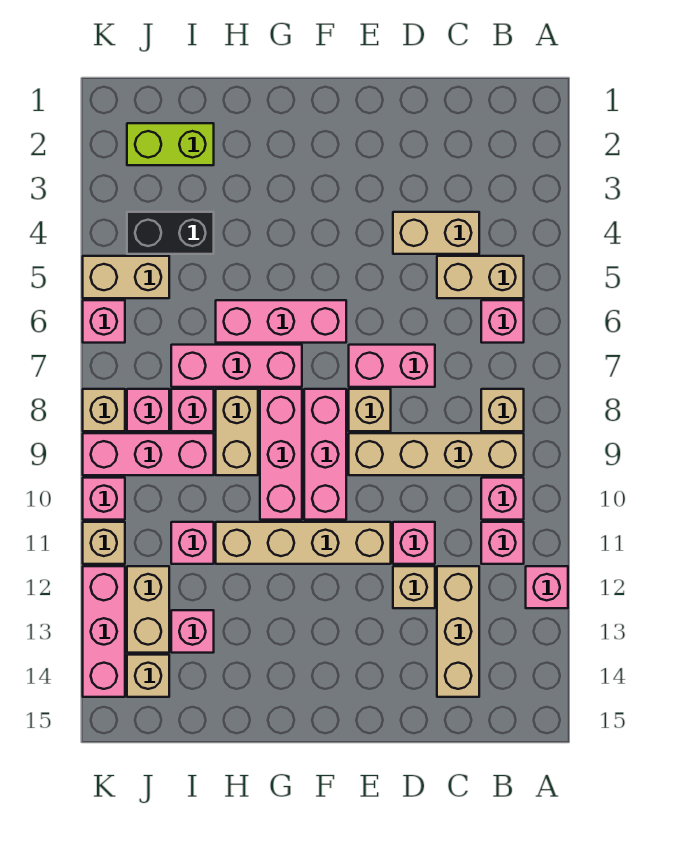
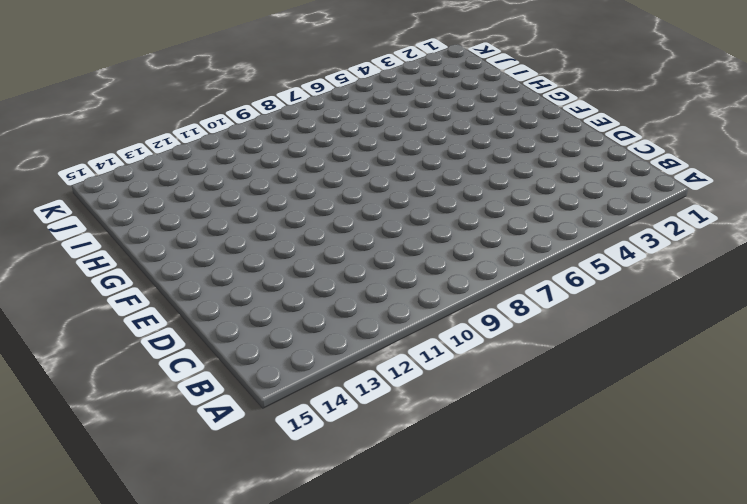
none -> pink brick A12 level 1
none -> tan brick B5:C5 level 1
none -> pink brick B6 level 1
none -> tan brick B8 level 1

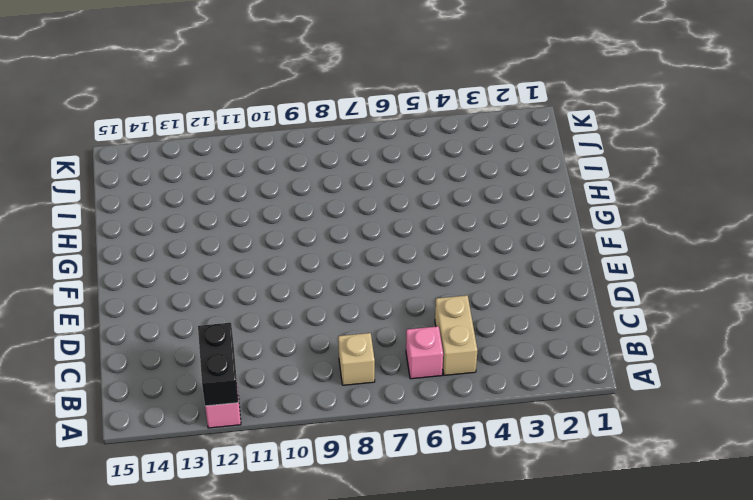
black brick A12:B12 level 2 -> black brick I4:J4 level 1
none -> tan brick B9:E9 level 1
none -> pink brick B10 level 1
none -> pink brick B11 level 1
none -> tan brick C4:D4 level 1

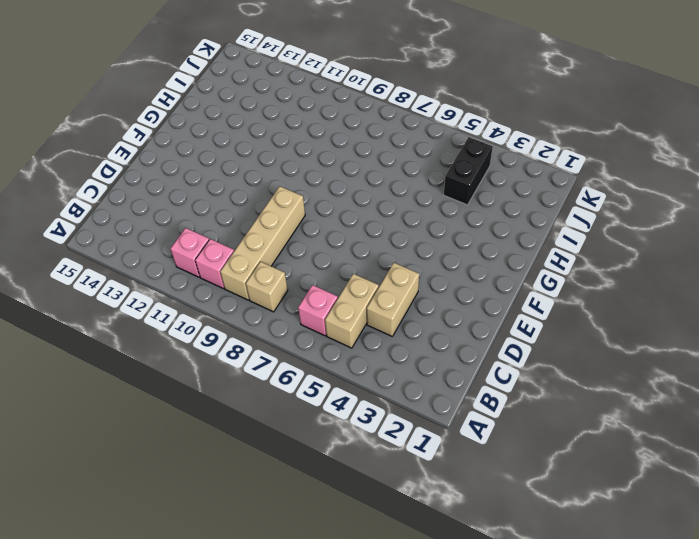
none -> pink brick A12 level 1
none -> tan brick C12:C14 level 1
none -> pink brick D7:E7 level 1
none -> pink brick D11 level 1

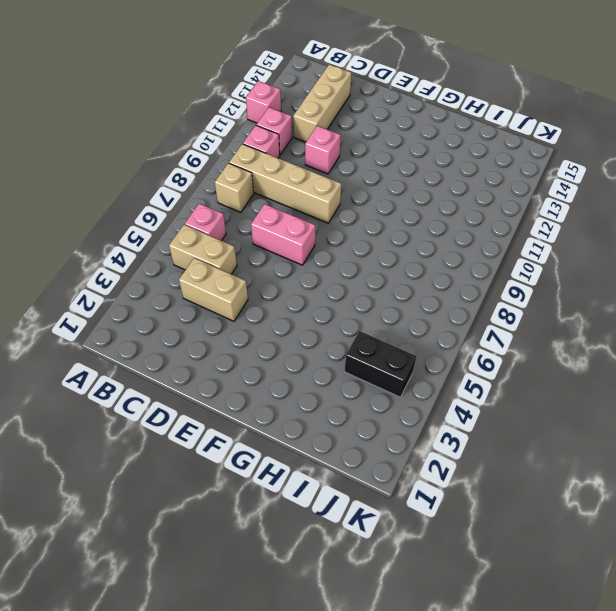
none -> tan brick D12 level 1
none -> tan brick E8 level 1
none -> tan brick E11:H11 level 1
none -> pink brick F6:H6 level 1

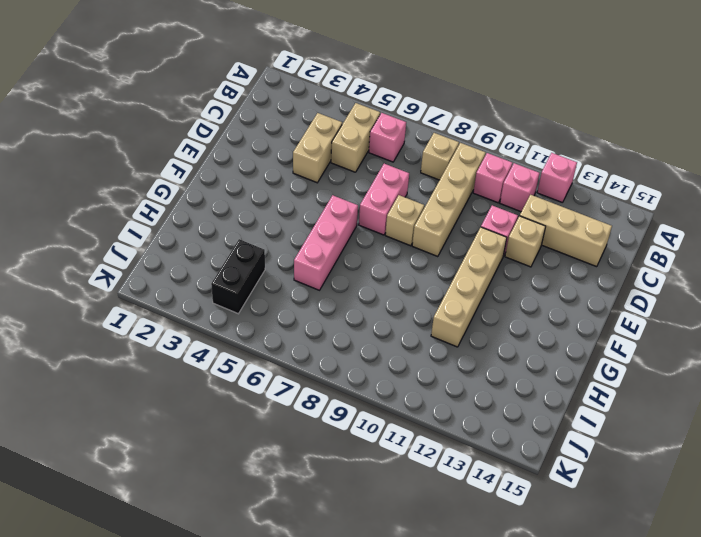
none -> pink brick F8:F10 level 1
none -> pink brick G7:I7 level 1
none -> pink brick G8:G10 level 1
none -> tan brick H8:H9 level 1

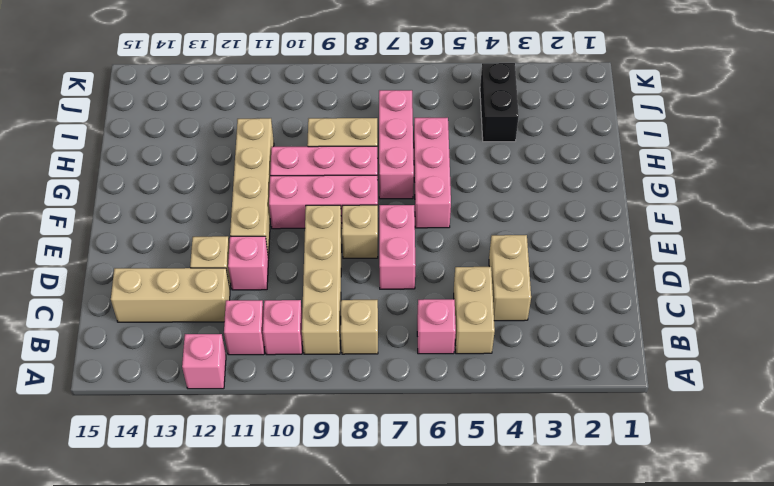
none -> lime brick I2:J2 level 1
none -> pink brick I8 level 1
none -> pink brick I9:K9 level 1
none -> pink brick I11 level 1

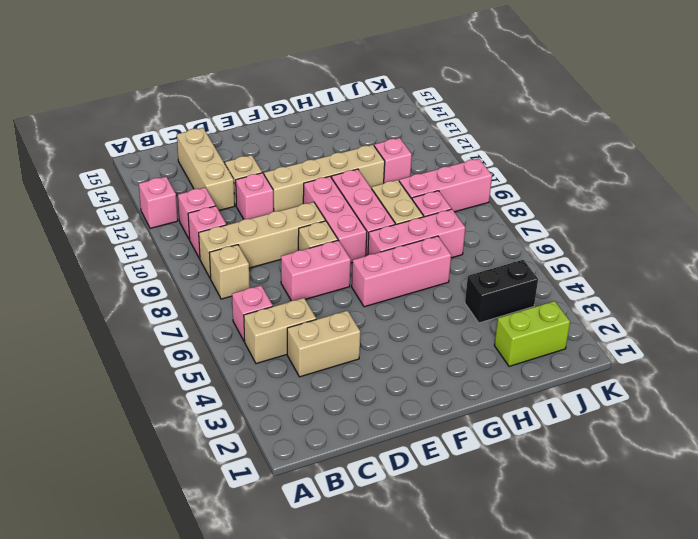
none -> pink brick I13 level 1
none -> tan brick J5:K5 level 1
none -> pink brick J8 level 1
none -> tan brick J12:J13 level 1

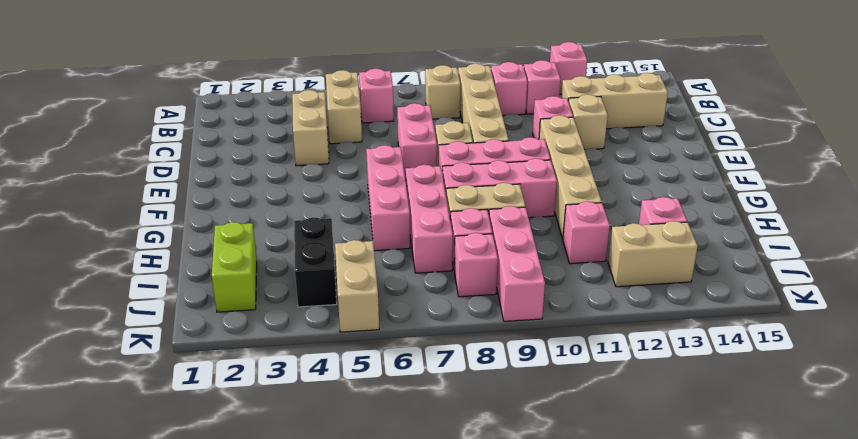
none -> tan brick J14 level 1
none -> pink brick K6 level 1
none -> tan brick K8 level 1
none -> pink brick K10 level 1

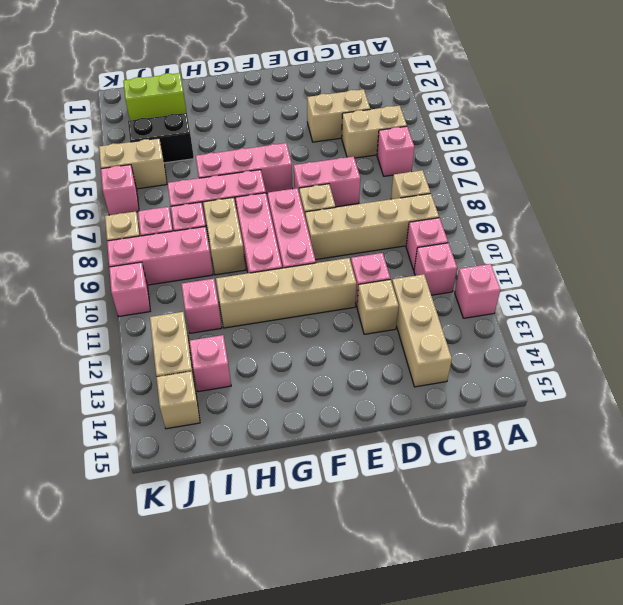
none -> tan brick K11 level 1
none -> pink brick K12:K14 level 1

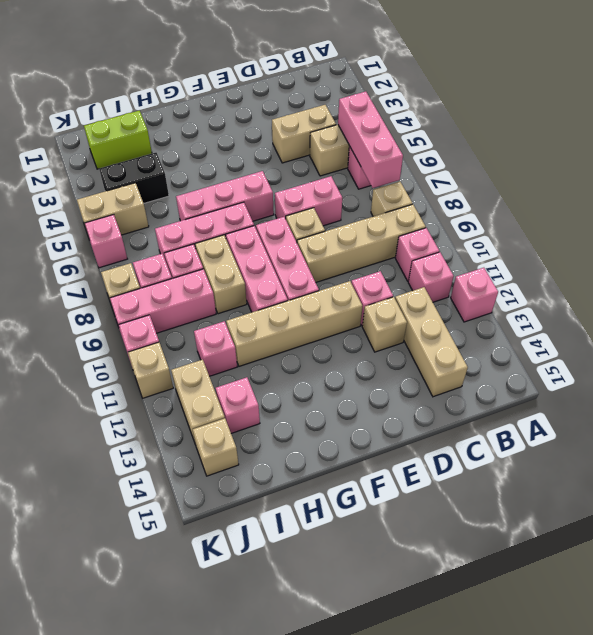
pink brick B5:B7 level 2 -> pink brick K12:K14 level 1

